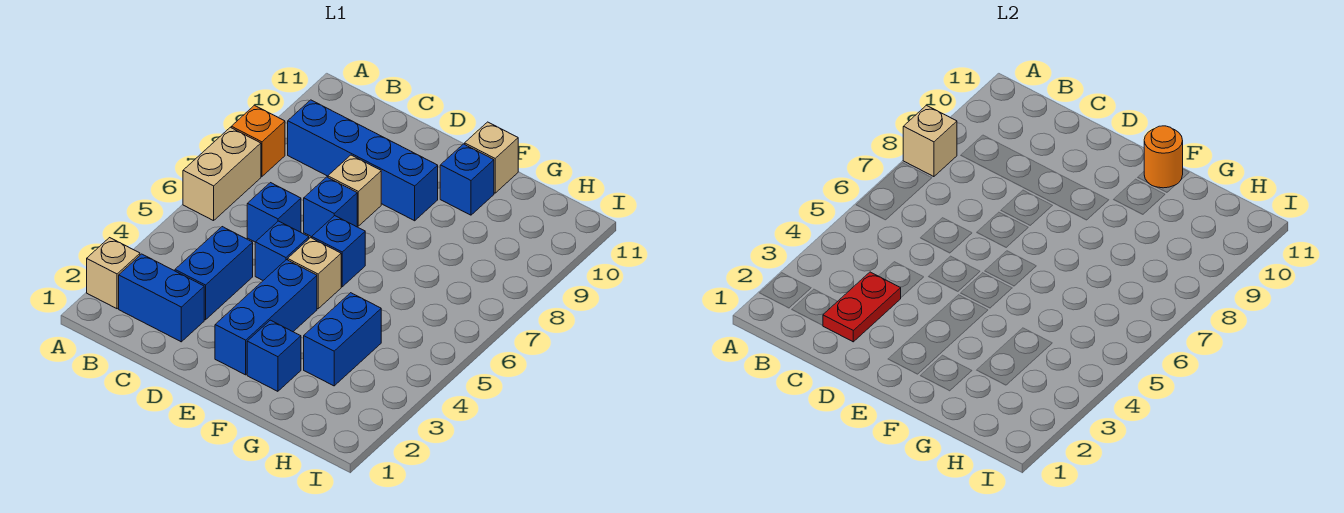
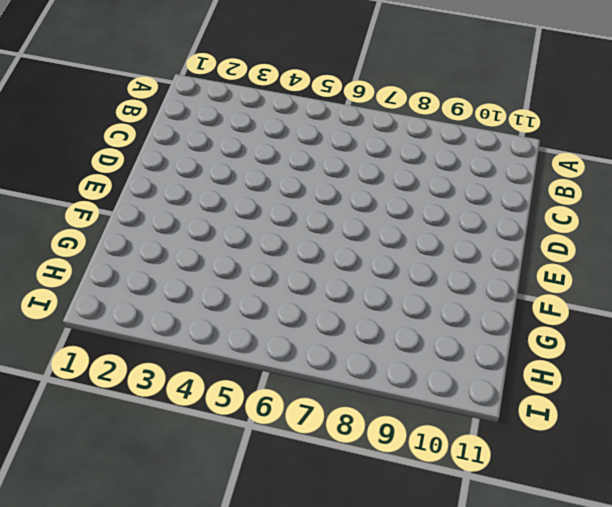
none -> tan brick A2 level 1
none -> tan brick A6:A7 level 1
none -> orange brick A8 level 1

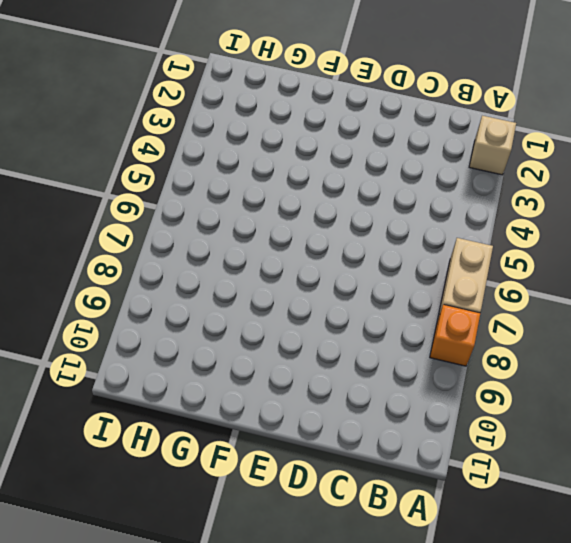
none -> blue brick B2:C2 level 1
none -> blue brick B9:E9 level 1
none -> blue brick C3:C4 level 1

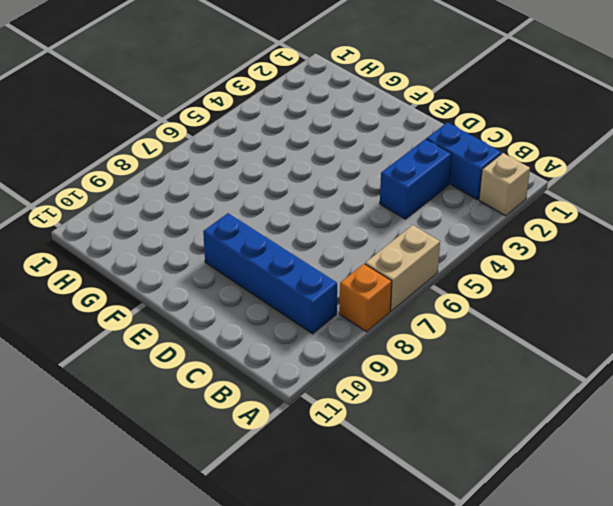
none -> blue brick C6 level 1
none -> blue brick D5 level 1
none -> blue brick D7 level 1

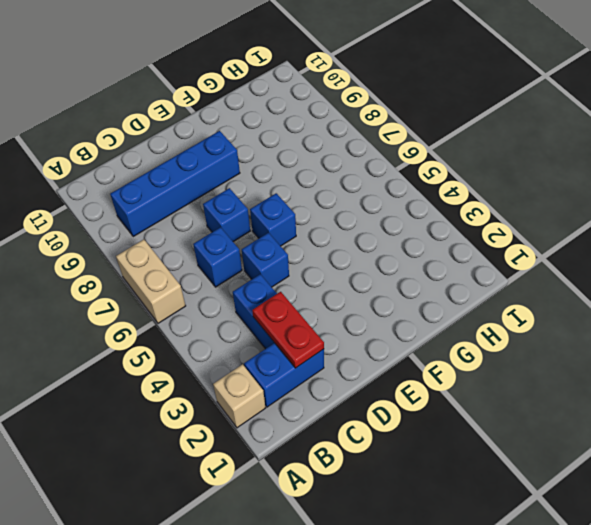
none -> orange brick A8 level 1
none -> tan brick D8 level 1
none -> blue brick E2:E4 level 1

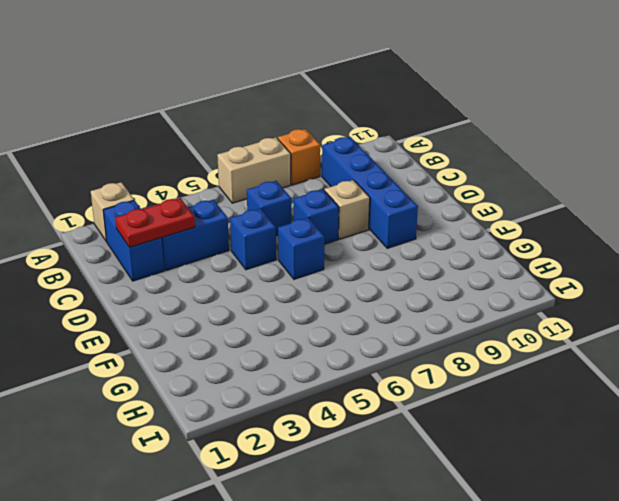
none -> blue brick E2:E4 level 1
none -> tan brick E5 level 1
none -> blue brick F2 level 1

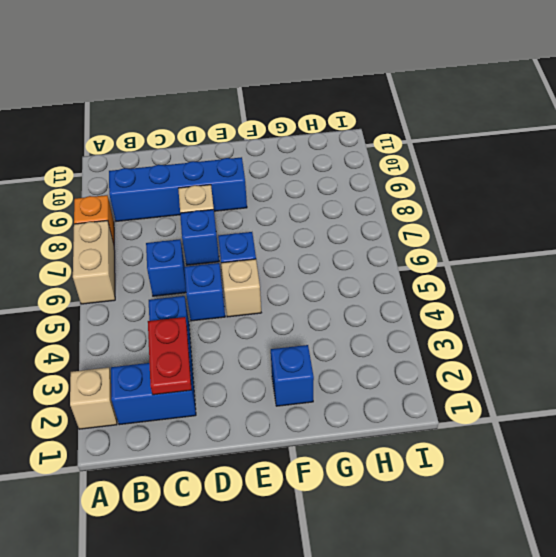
none -> blue brick E2:E4 level 1
none -> blue brick F10 level 1
none -> tan brick F11 level 1

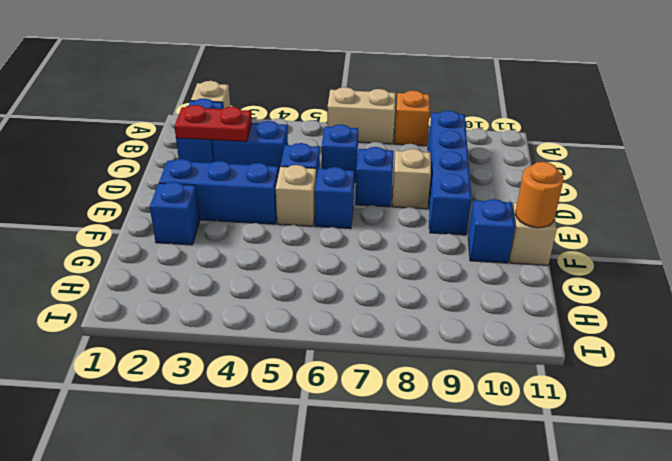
none -> blue brick G3:G4 level 1
none -> tan brick A8 level 2

